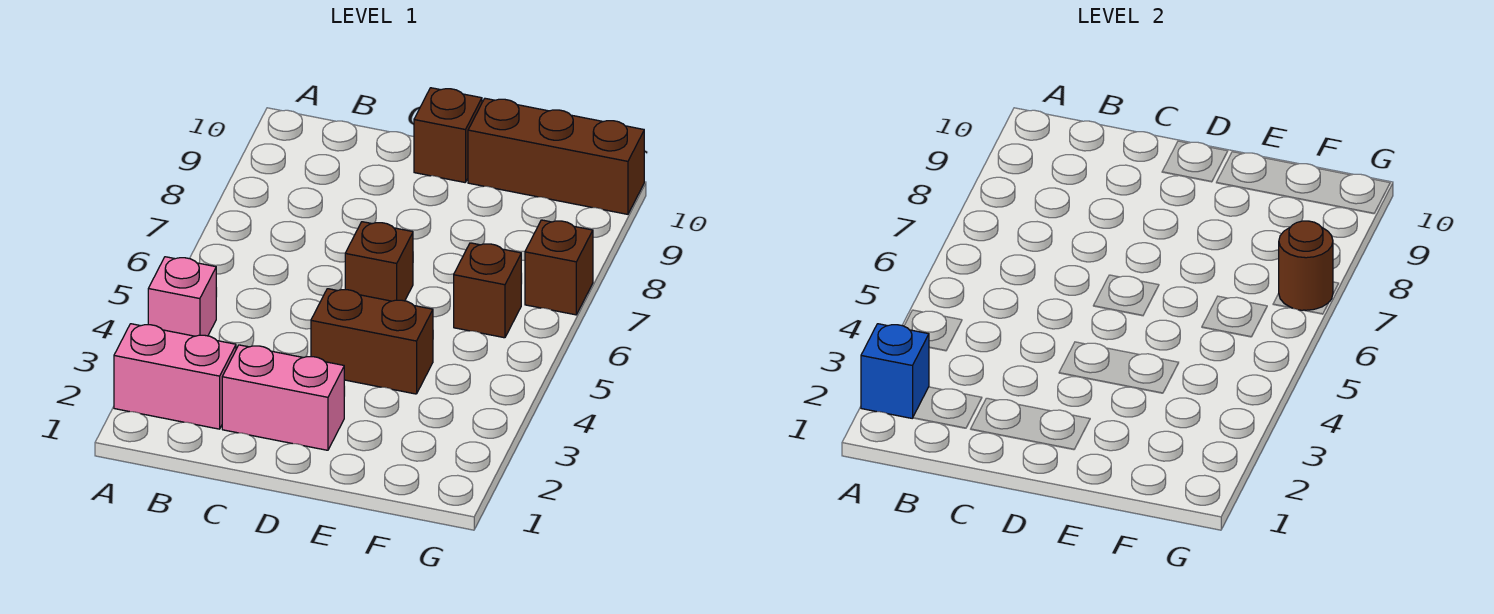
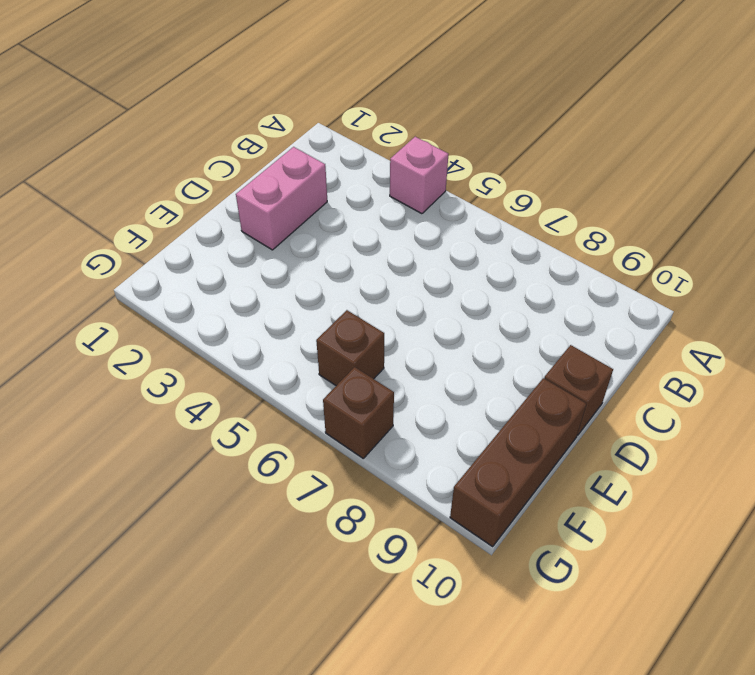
none -> pink brick A2:B2 level 1
none -> brown brick D4:E4 level 1

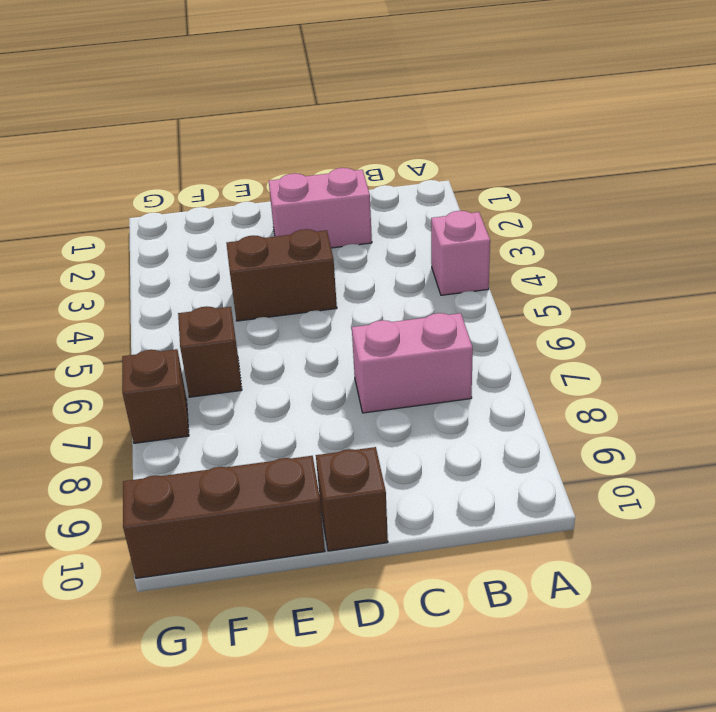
pink brick B7:C7 level 1 -> pink brick A2:B2 level 1
none -> brown brick D6 level 1
none -> blue brick A2 level 2

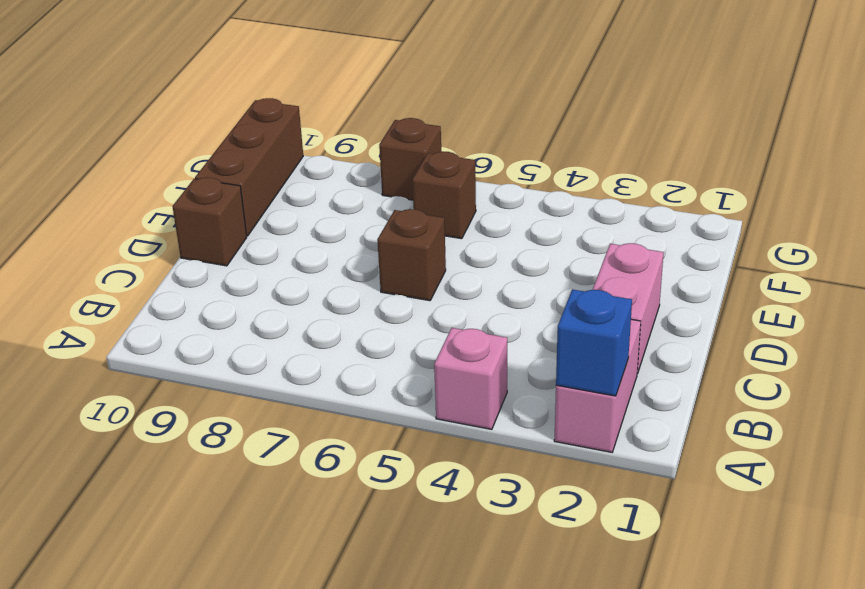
none -> brown brick D4:E4 level 1
none -> brown round brick G7 level 2

